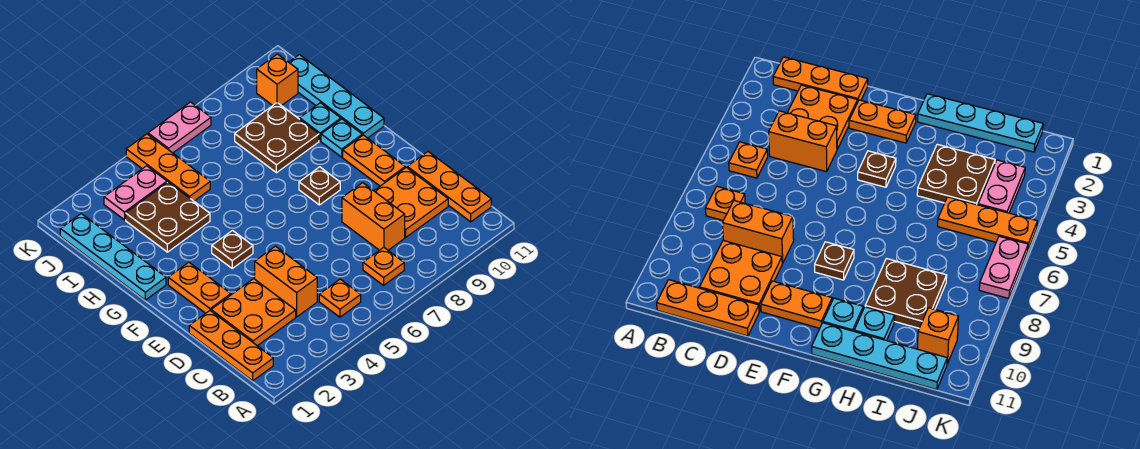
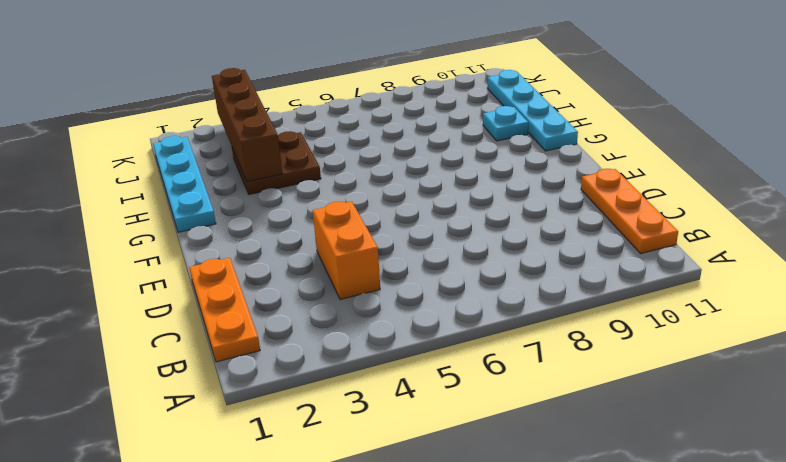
brown brick H3:K3 level 2 -> none
none -> orange plate B5 level 1
none -> orange plate B7 level 1
none -> orange plate C2:D3 level 1

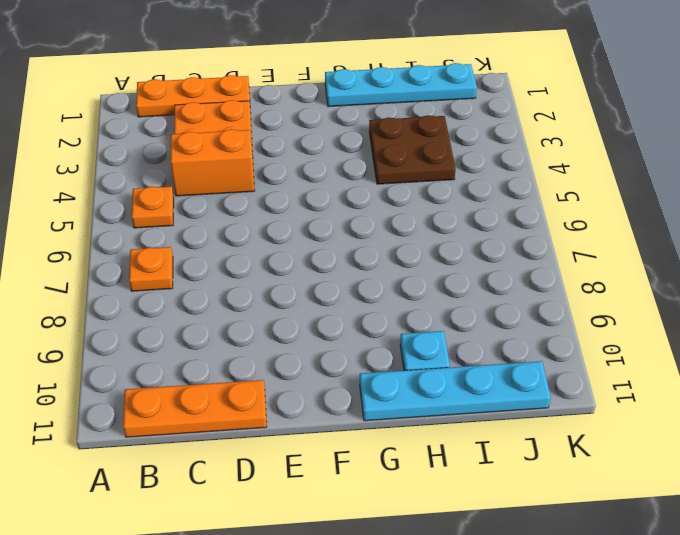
none -> orange brick C8:D8 level 1
none -> orange plate C9:D10 level 1
none -> orange plate E2:F2 level 1

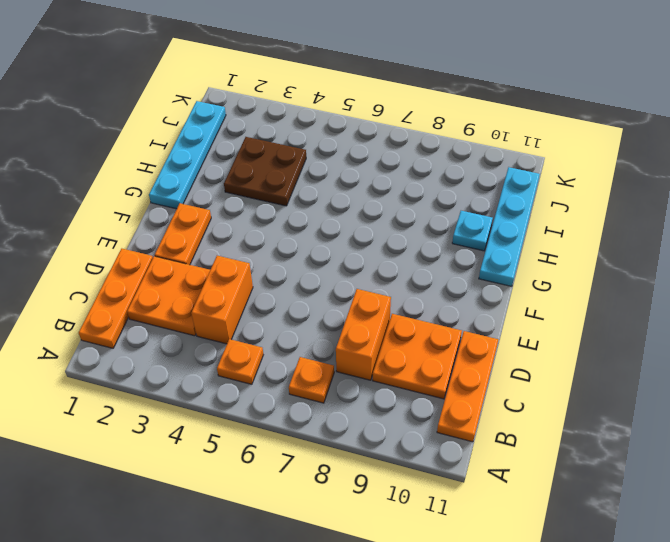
none -> orange plate E10:F10 level 1
none -> brown plate F4 level 1
none -> brown plate F8 level 1

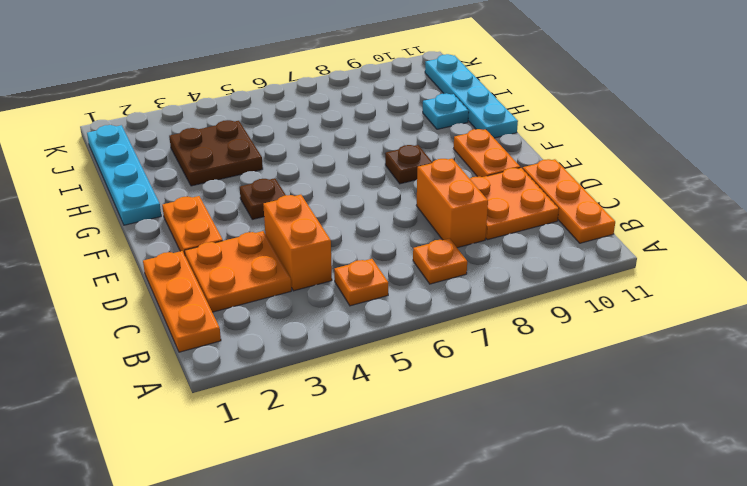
none -> cyan plate G10 level 1
none -> brown plate H8:I9 level 1
none -> orange plate I5:K5 level 1

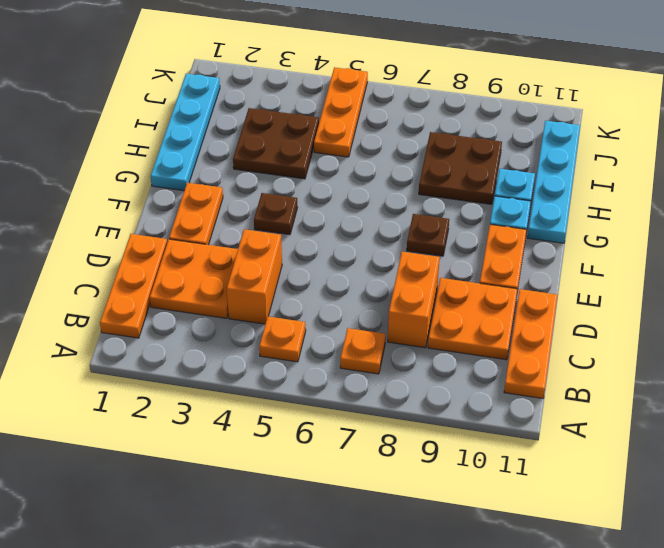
none -> pink plate J3:J4 level 1
none -> orange brick J10 level 1
none -> pink plate K6:K7 level 1

